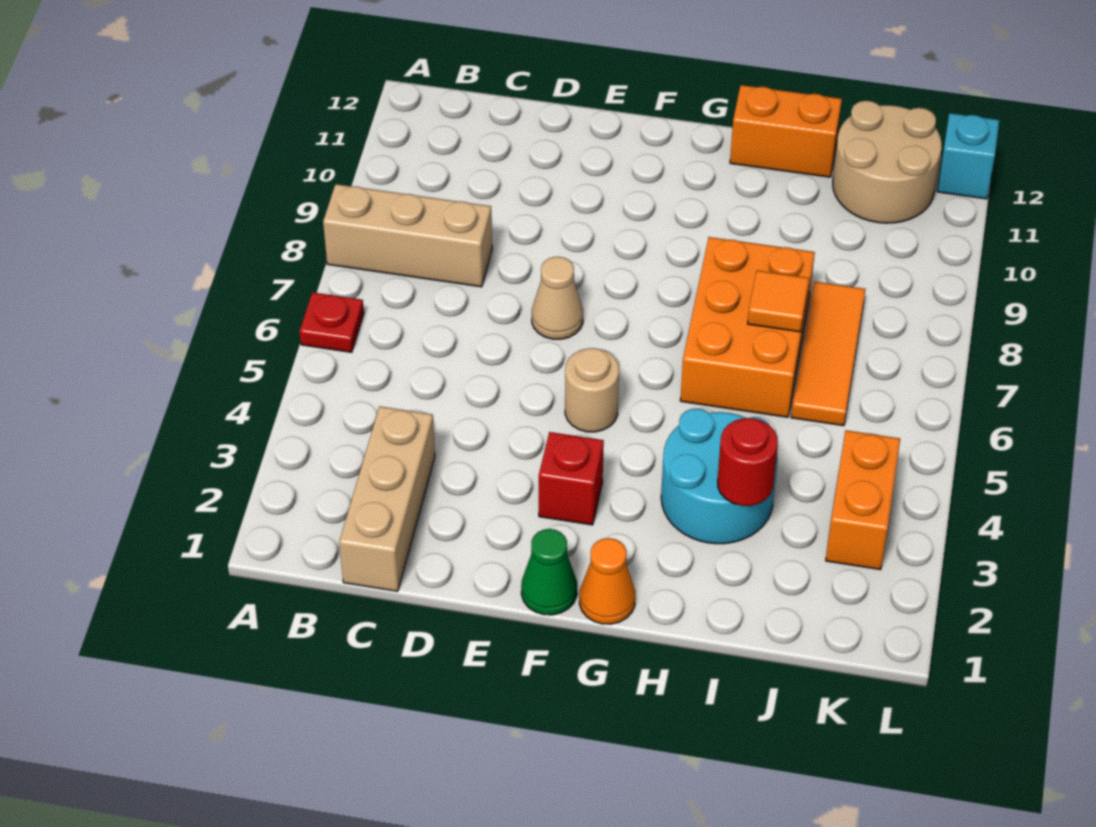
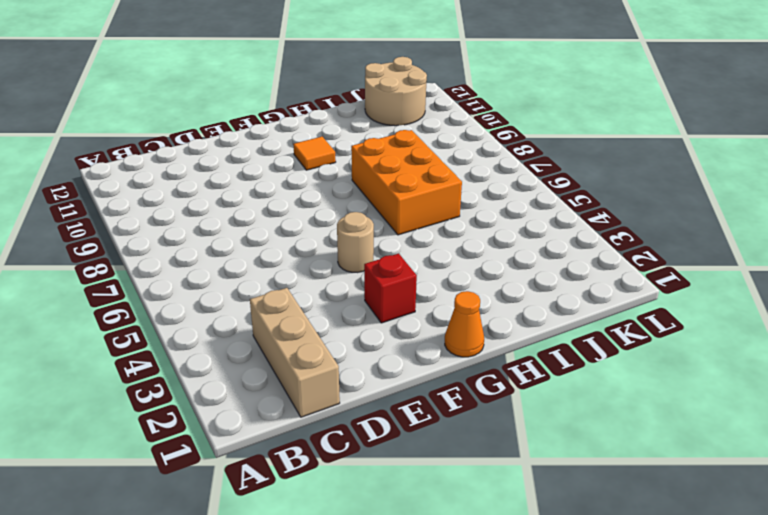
orange tile G10 level 1 -> orange tile I7 level 2
none -> red plate A6 level 1
none -> tan brick A8:C8 level 1
none -> tan cone E7 level 1

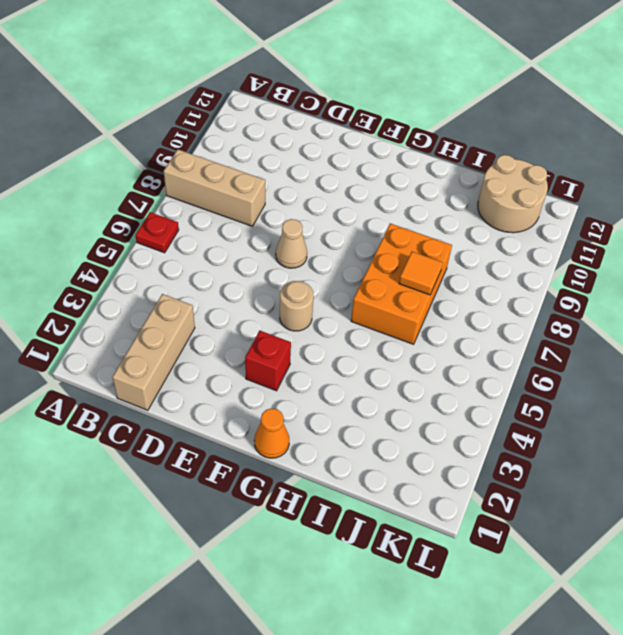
none -> green cone F1 level 1
none -> cyan round brick H3:I4 level 1
none -> orange brick H12:I12 level 1

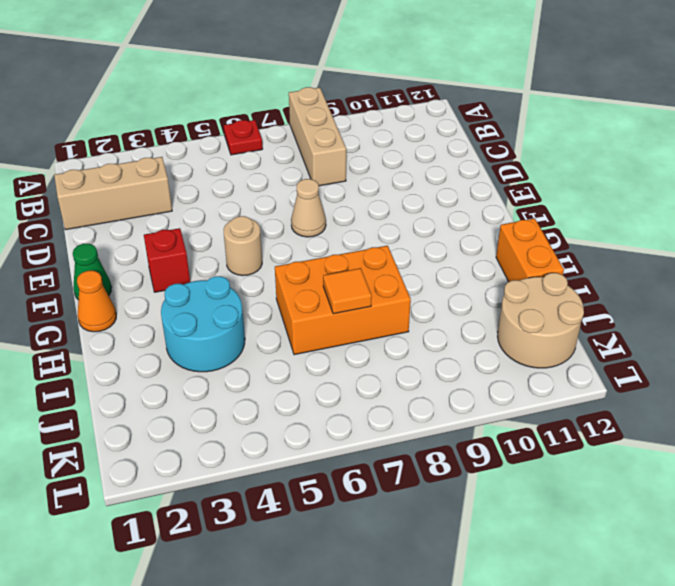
none -> orange tile J6:J8 level 1
none -> orange brick K3:K4 level 1
none -> cyan brick L12 level 1

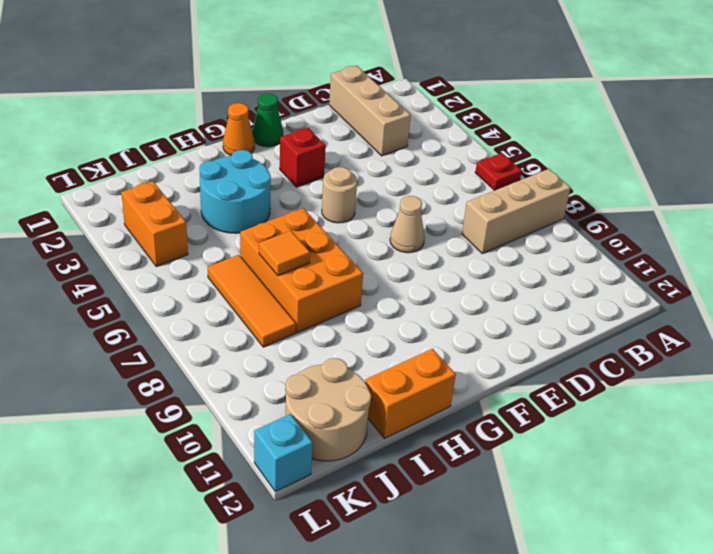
none -> red round brick I3 level 2

